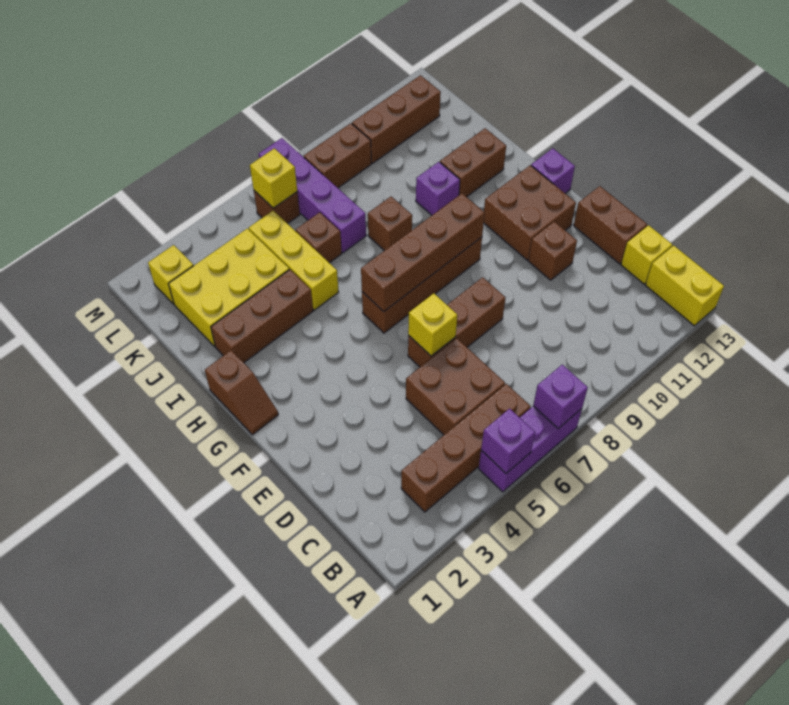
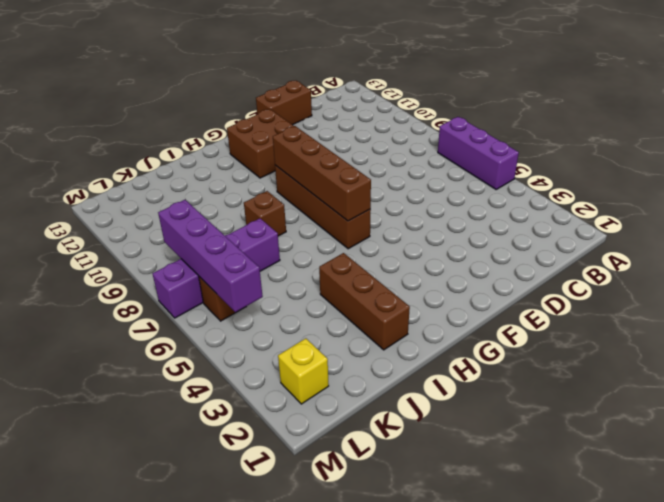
purple brick L5:L8 level 2 -> yellow brick L6 level 2
none -> yellow brick A13:B13 level 1
none -> brown brick B3:B6 level 1
none -> brown brick C5:D6 level 1

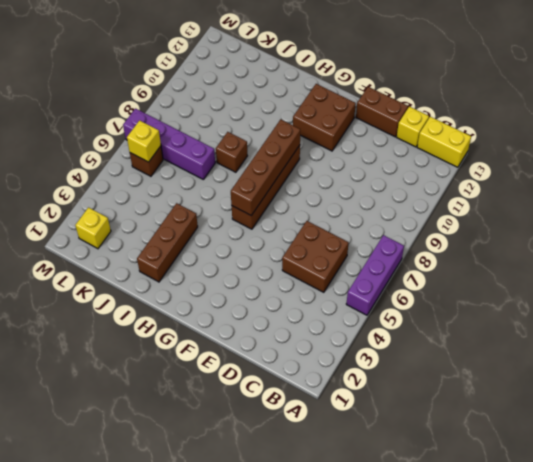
none -> brown brick B3:B6 level 1
none -> brown brick E6:E8 level 1
none -> brown brick E11 level 1

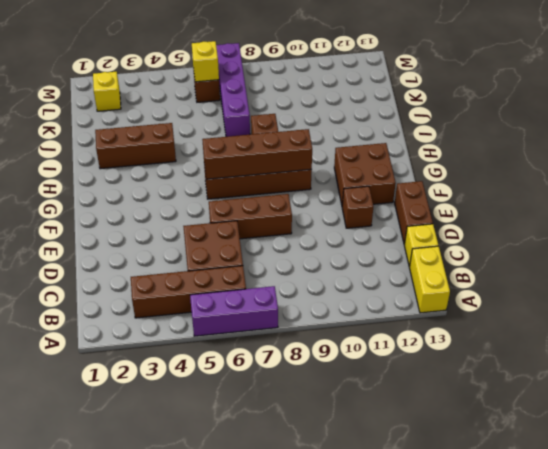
none -> brown slope G1:H1 level 1 top H
none -> purple brick G13 level 1
none -> yellow brick I5:K5 level 1

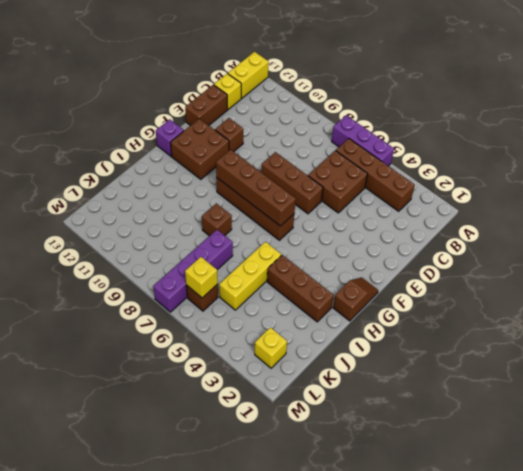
none -> purple brick I10 level 1
none -> brown brick I11:I12 level 1
none -> yellow brick J2:K4 level 1

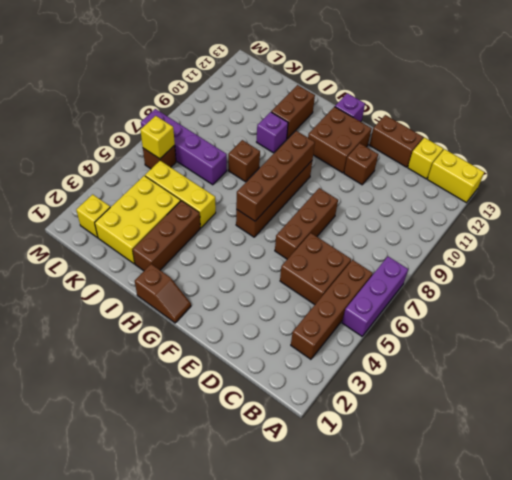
none -> brown brick J6 level 1
none -> brown brick L8:L9 level 1
none -> brown brick L10:L12 level 1

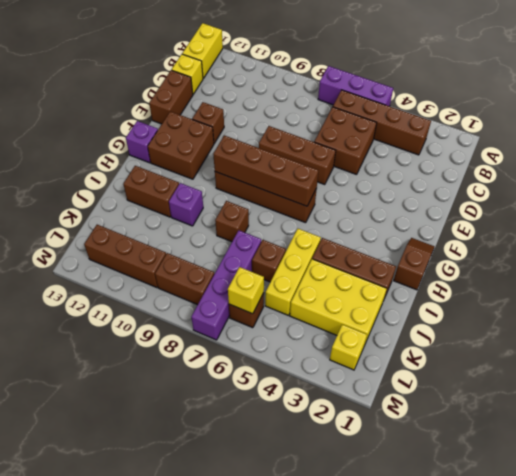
none -> purple brick A5 level 2
none -> purple brick A7 level 2
none -> yellow brick E6 level 2

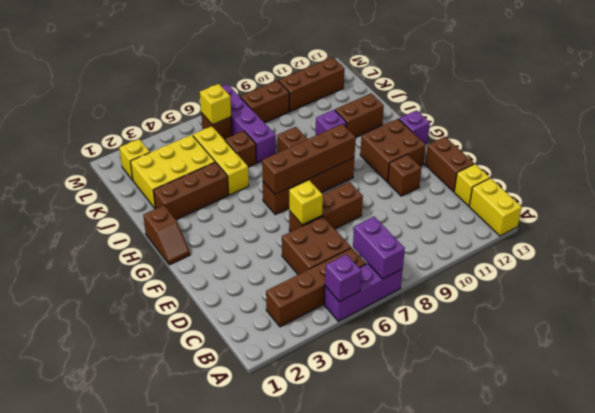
purple brick A7:B7 level 2 -> purple brick A7 level 2

